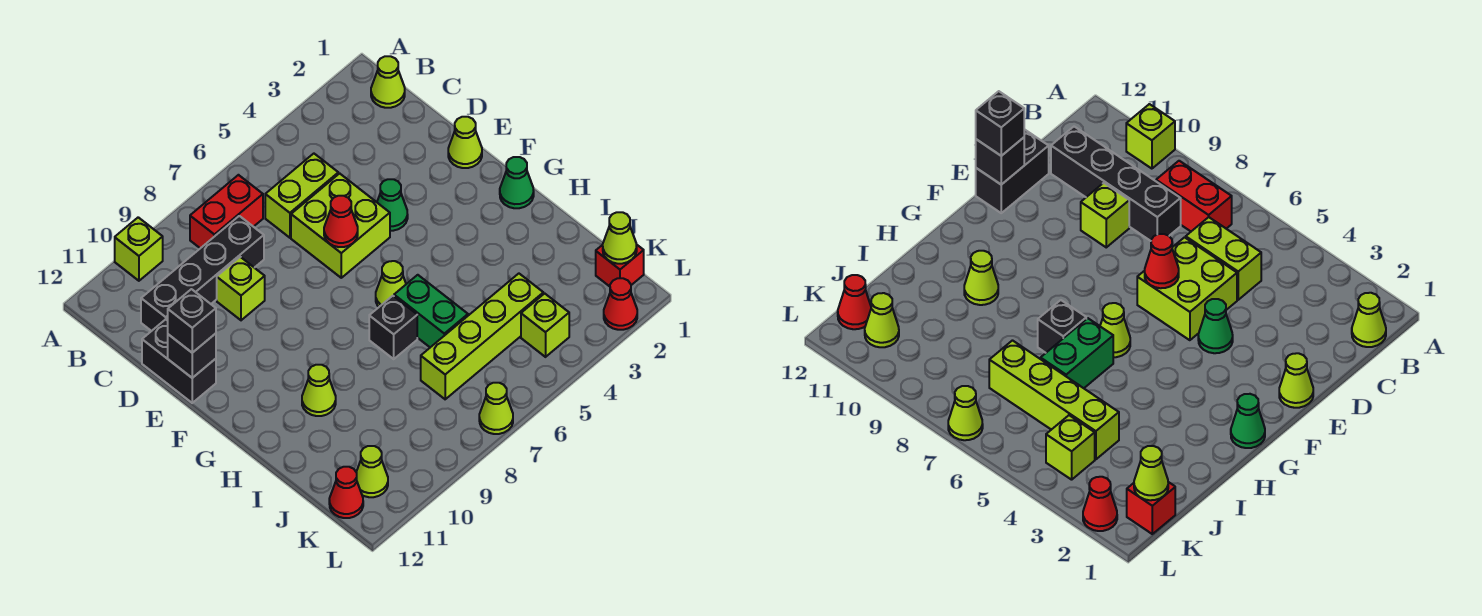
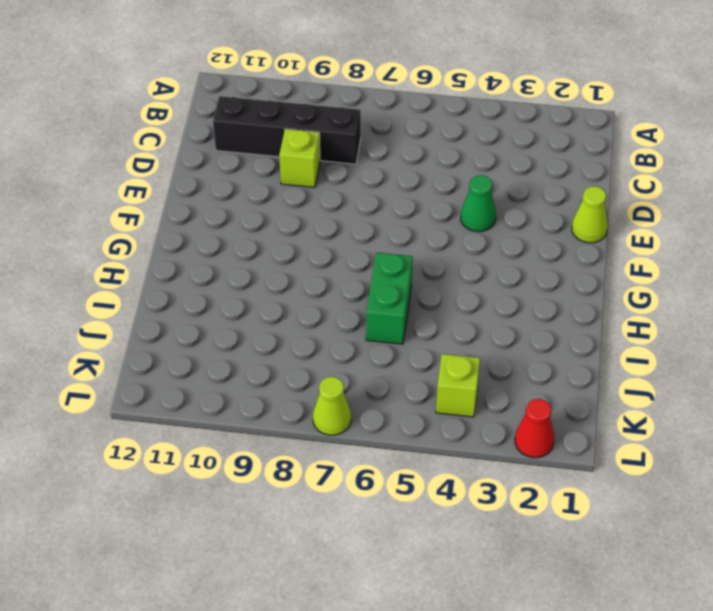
none -> lime brick A10 level 1
none -> lime cone B1 level 1
none -> red brick B7:B8 level 1

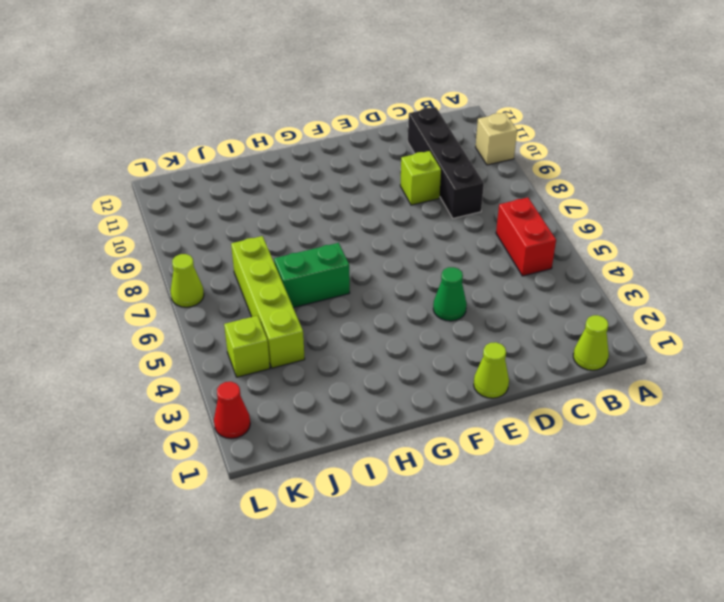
tan brick A10 level 1 -> lime brick A10 level 1
red brick B5:B6 level 1 -> red brick B7:B8 level 1
none -> lime brick C5:C6 level 1
none -> lime brick D5:E6 level 1
none -> black brick D12:E12 level 1

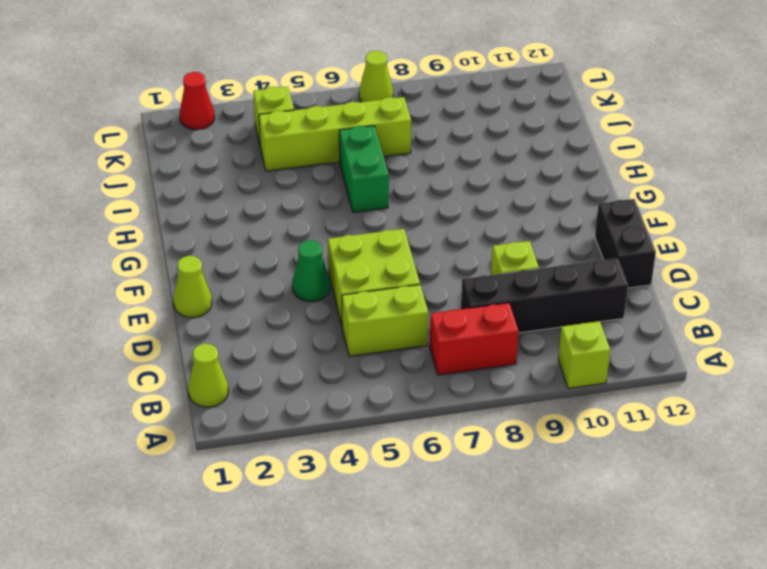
none -> green cone G1 level 1
none -> lime cone G6 level 1
none -> black brick H7 level 1

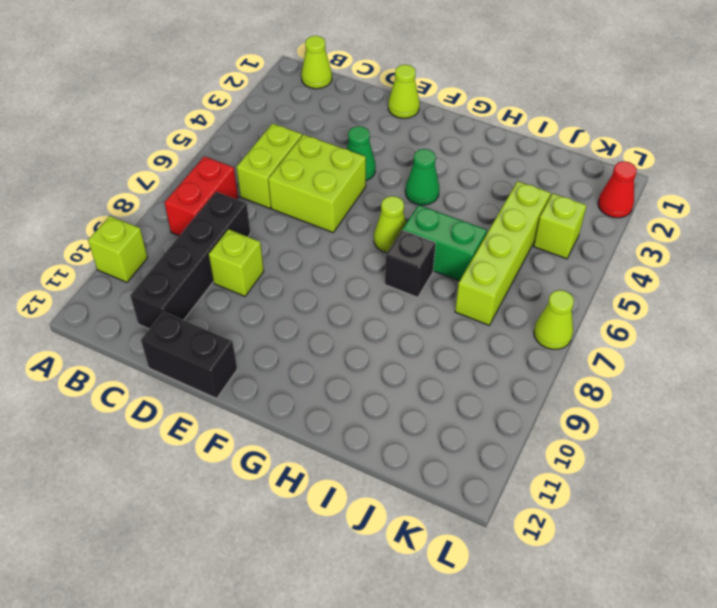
green cone G4 level 1 -> green cone G1 level 1
none -> lime cone H10 level 1
none -> red brick K1 level 1
none -> lime cone K11 level 1

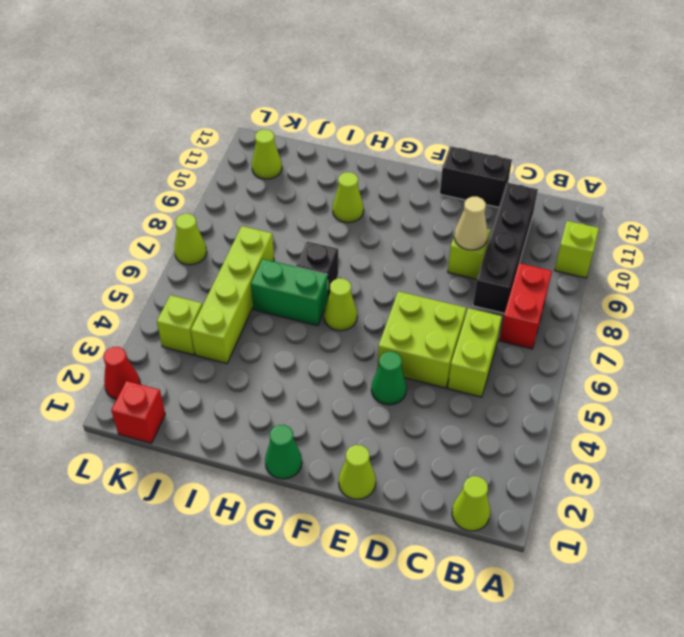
tan cone D9 level 2 -> none
none -> red cone K12 level 1
none -> red cone E6 level 2
none -> black brick E12 level 2

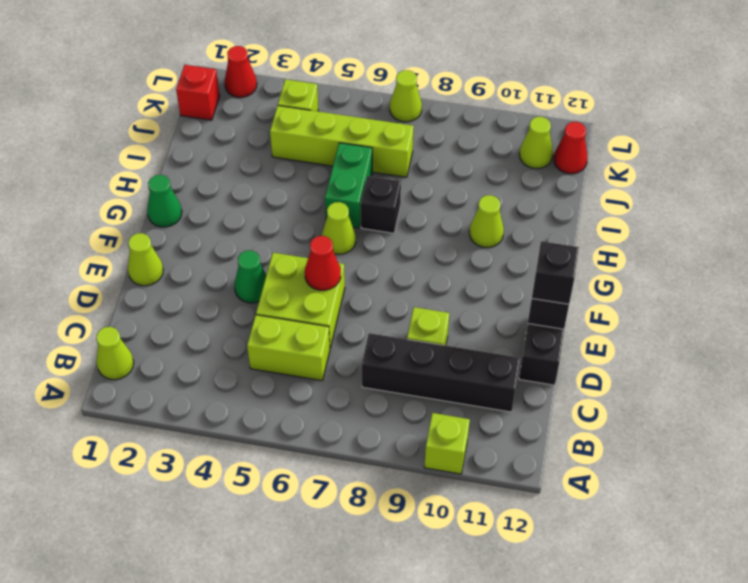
none -> red brick B7:B8 level 1
none -> lime cone K1 level 2

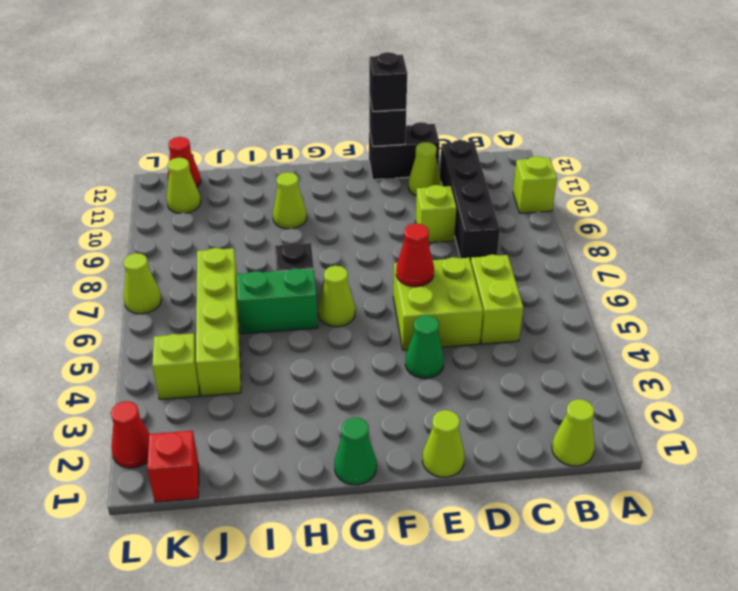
lime cone D11 level 1 -> lime cone K1 level 2
none -> red brick B7:B8 level 1

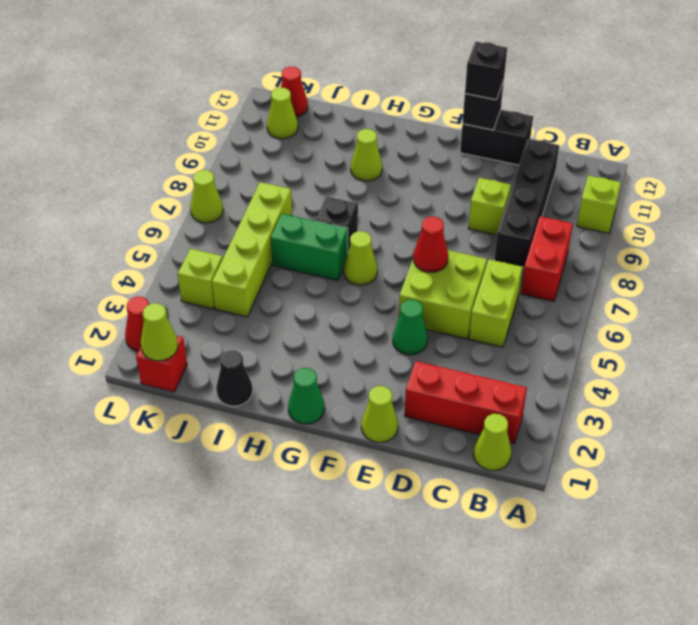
red brick B2:D2 level 1 -> none
black cone I1 level 1 -> none

